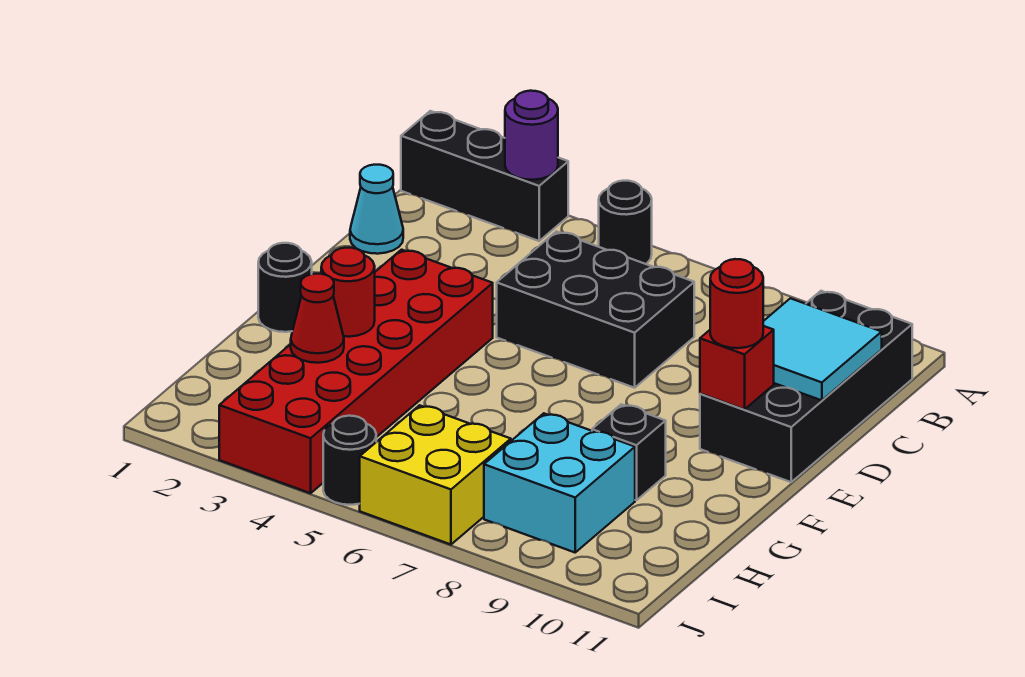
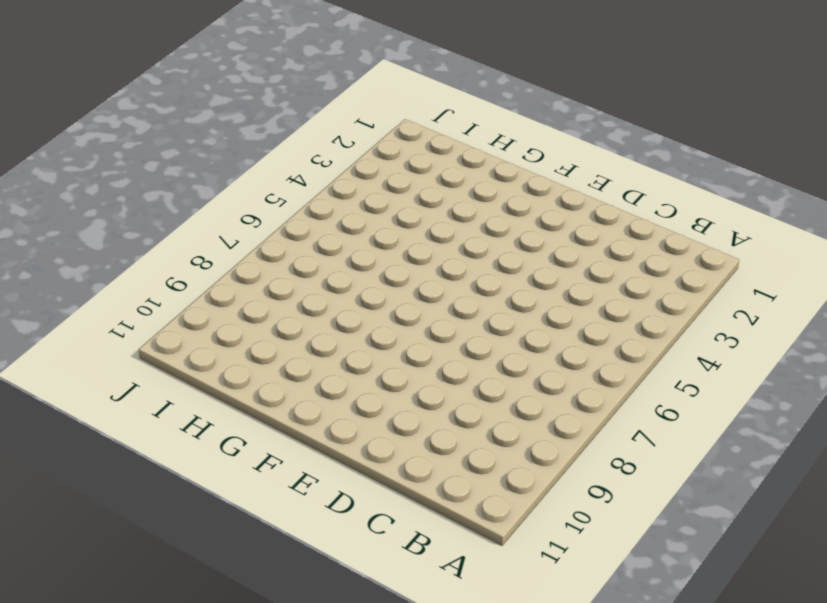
none -> black brick A1:A3 level 1
none -> black round brick A5 level 1
none -> black brick B10:E11 level 1

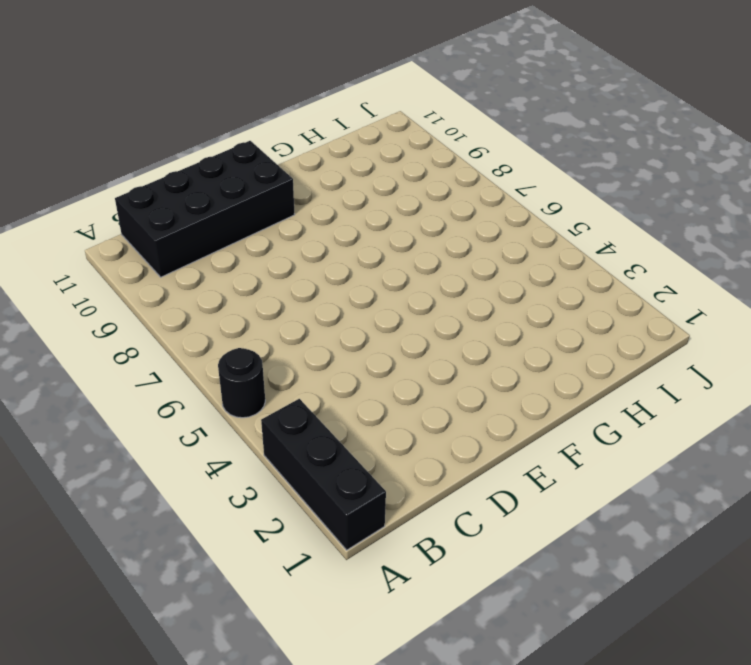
none -> cyan cone C1 level 1
none -> black brick C5:D7 level 1
none -> red brick E3:J4 level 1

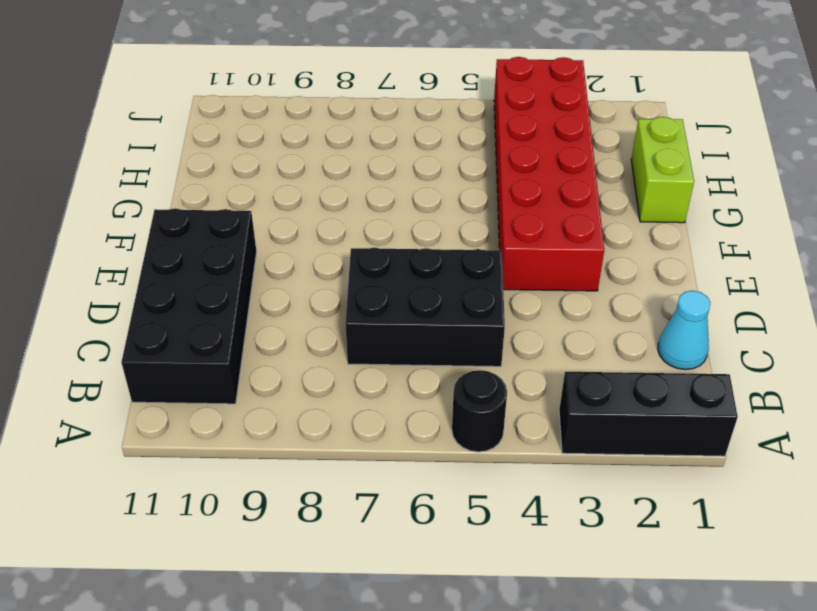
lime brick G1:H1 level 1 -> none
none -> black round brick F1 level 1
none -> black brick G9 level 1
none -> cyan brick H8:I9 level 1

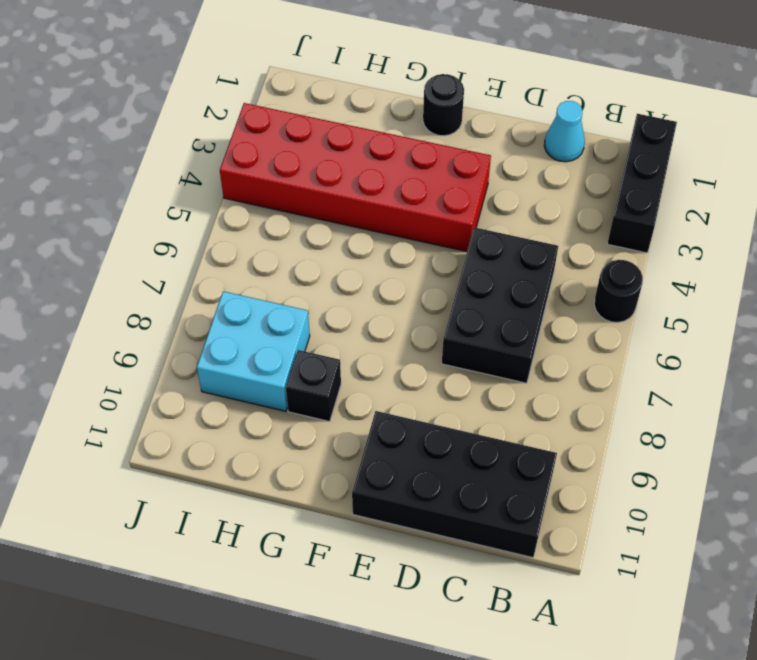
none -> yellow brick I6:J7 level 1
none -> black round brick J5 level 1
none -> purple round brick A3 level 2

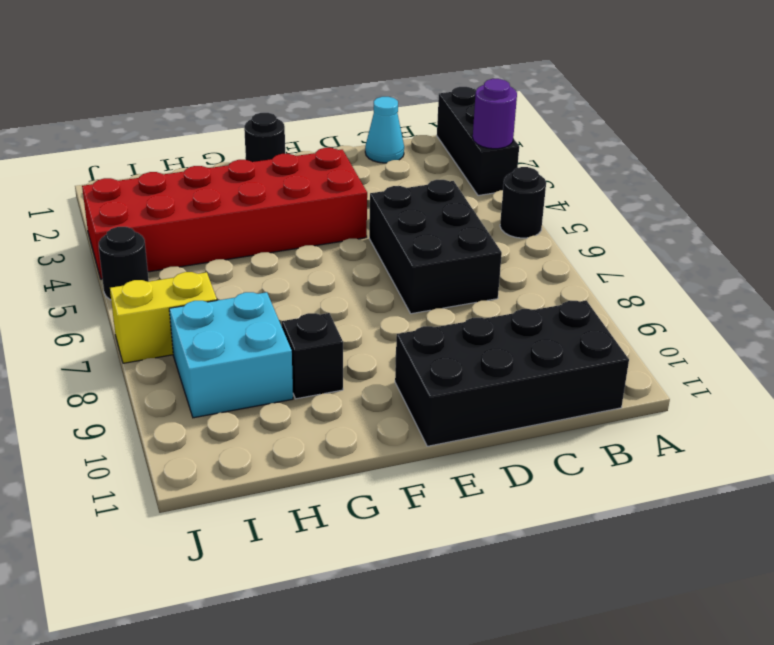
yellow brick I7:J7 level 1 -> yellow brick I6:J7 level 1
none -> cyan tile C10:D11 level 2
none -> red brick E10 level 2
none -> red round brick G3 level 2

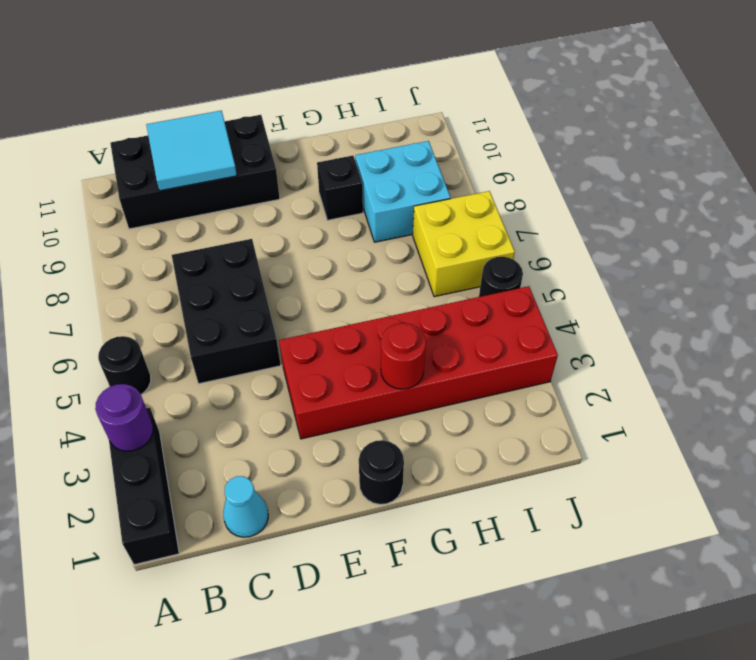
none -> red brick E10 level 2
none -> red cone H3 level 2
none -> red round brick E10 level 3

